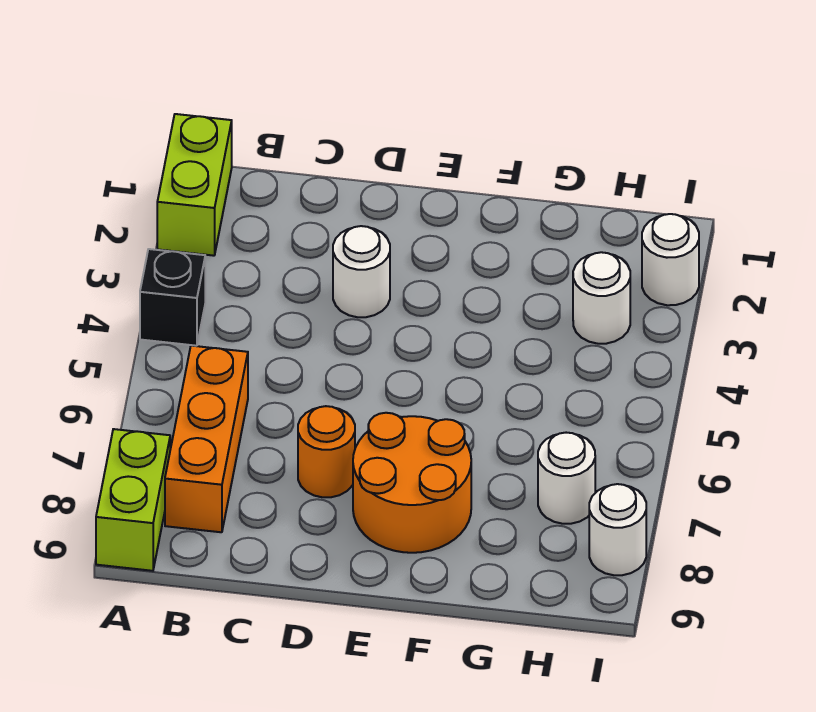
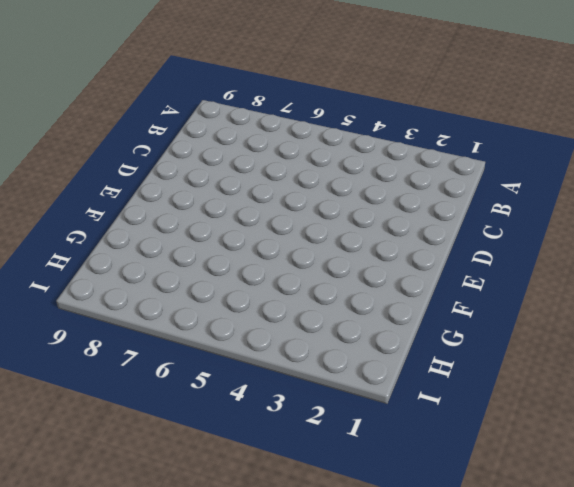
none -> lime brick A1:A2 level 1
none -> black brick A4 level 1

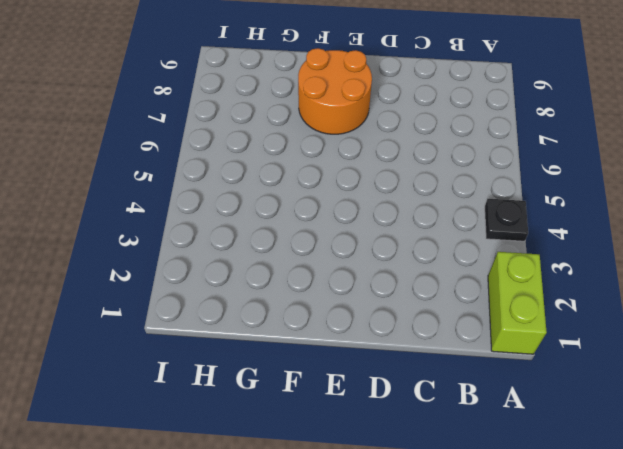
black plate A4 level 1 -> black brick A4 level 1
none -> lime brick A8:A9 level 1
none -> orange brick B6:B8 level 1

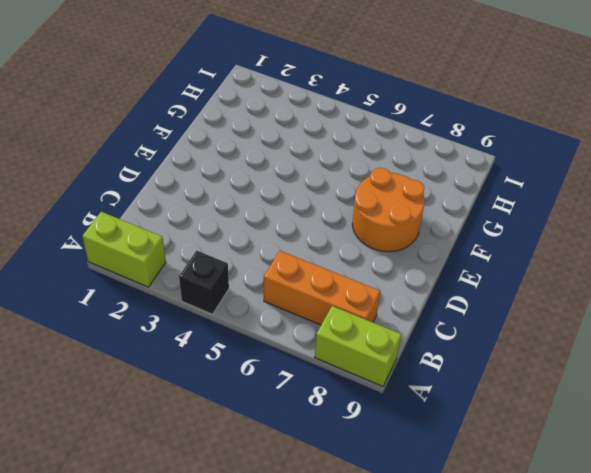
none -> white round brick D3 level 1
none -> orange round brick D7 level 1

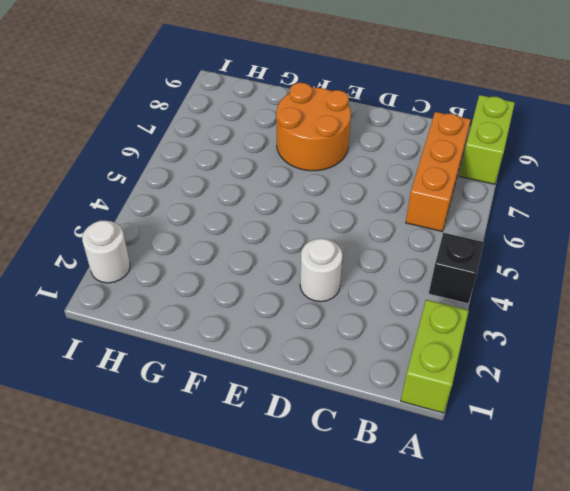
none -> orange round brick D7 level 1
none -> white round brick H3 level 1

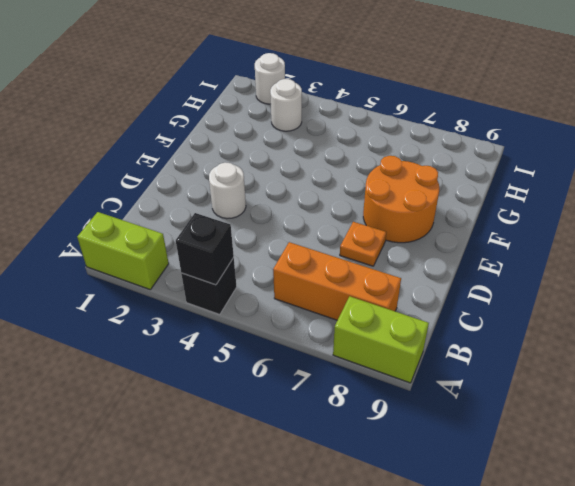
black brick A4 level 2 -> none
orange plate D7 level 1 -> orange round brick D7 level 1
none -> white round brick H7 level 1
none -> white round brick I8 level 1

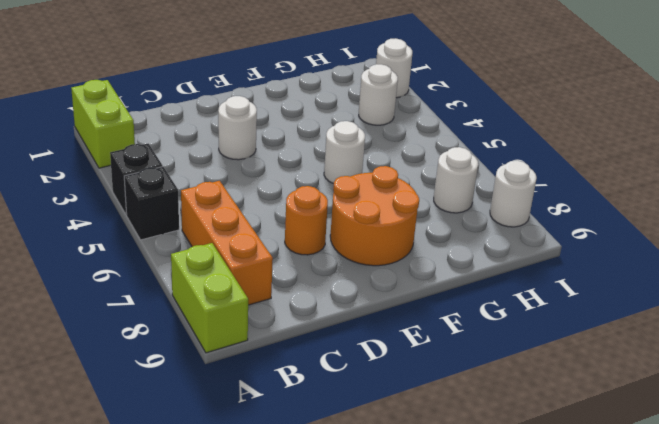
black brick A5 level 1 -> none
white round brick F5 level 1 -> none

